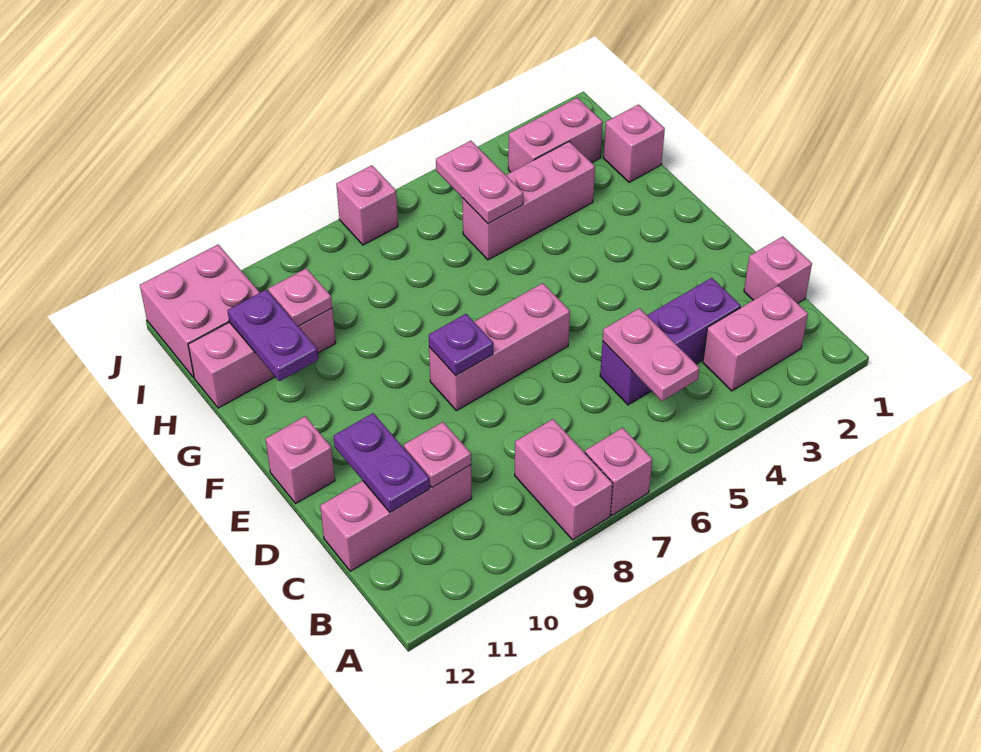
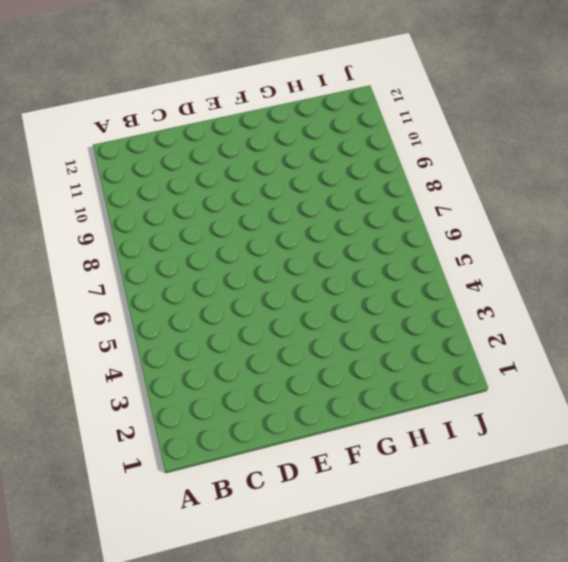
none -> pink brick A7 level 1
none -> pink brick A8:B8 level 1
none -> pink brick B2:B3 level 1

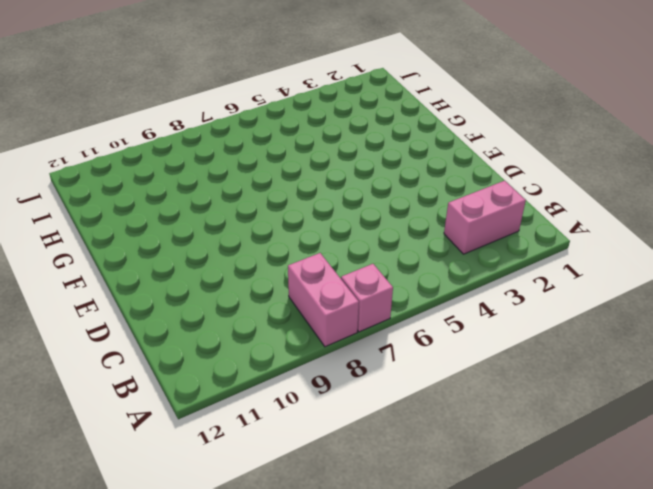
none -> pink brick C1 level 1
none -> purple brick C3:C5 level 1
none -> pink brick C10:C12 level 1

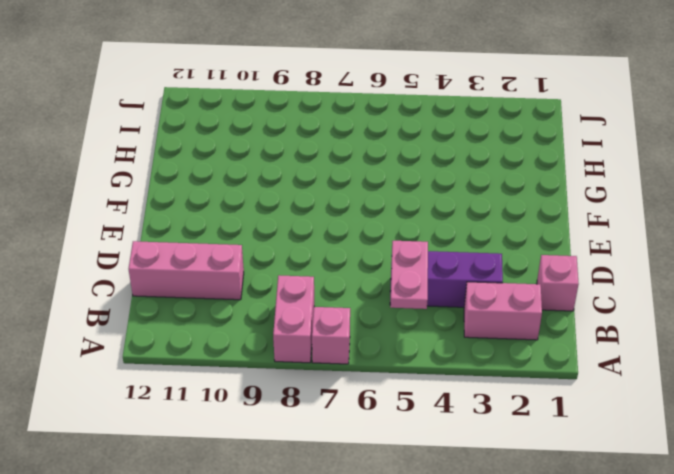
none -> pink brick E6:E8 level 1
none -> pink brick E12 level 1
none -> pink brick H1 level 1

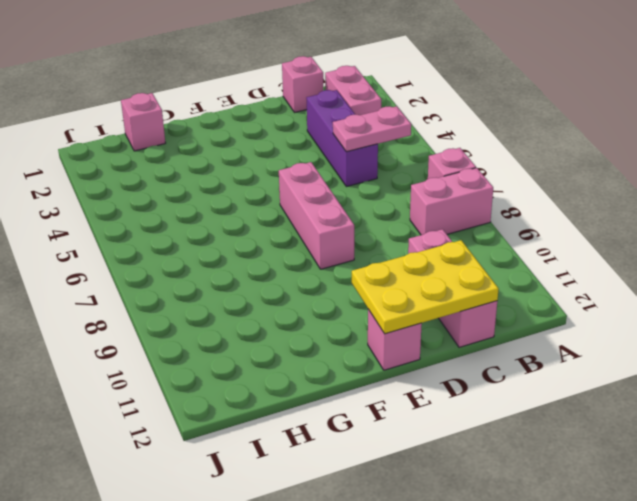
yellow plate C11:E12 level 2 -> purple plate C11:D11 level 2
none -> pink brick H3:H5 level 1
none -> pink brick H10:H12 level 1
none -> pink brick I2:I3 level 1

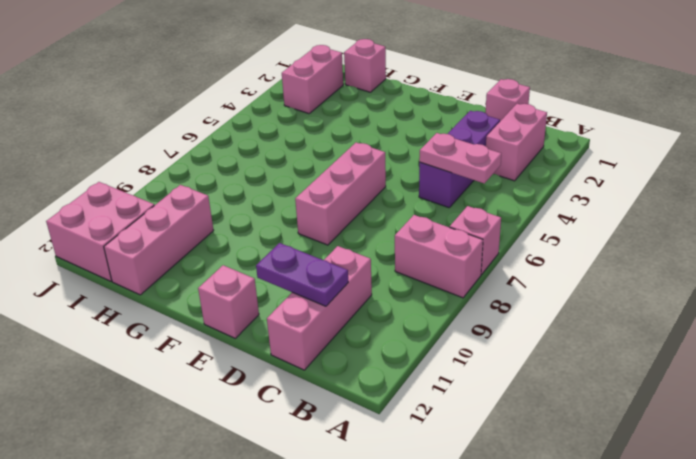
none -> pink brick H3:H5 level 1
none -> pink brick J7 level 1
none -> pink plate C10 level 2

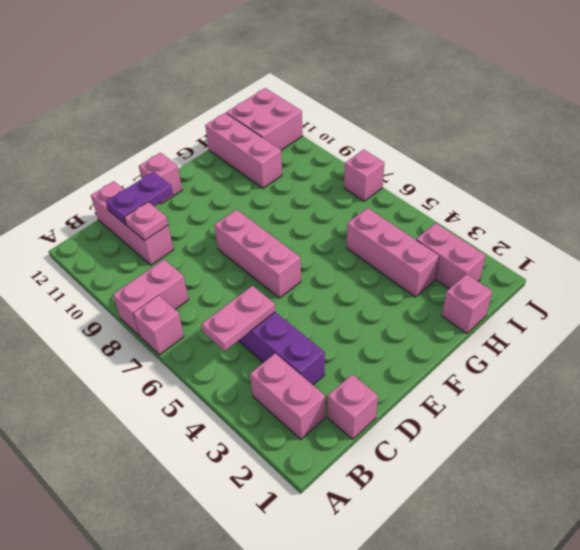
none -> purple plate E8 level 2
none -> purple plate G11:H11 level 2
none -> pink plate H5:I5 level 2

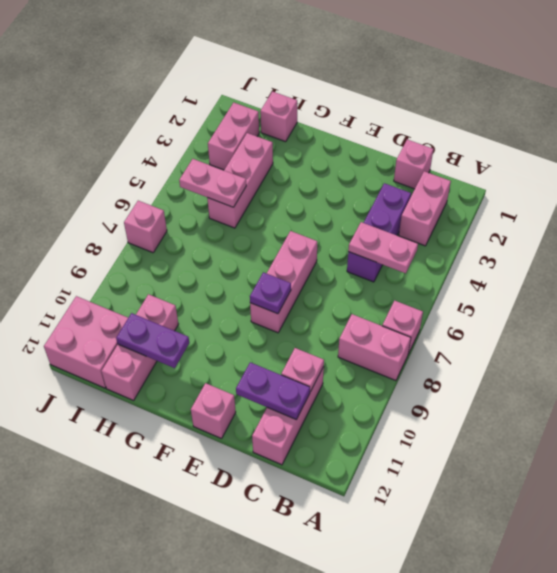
none -> pink plate H10 level 2

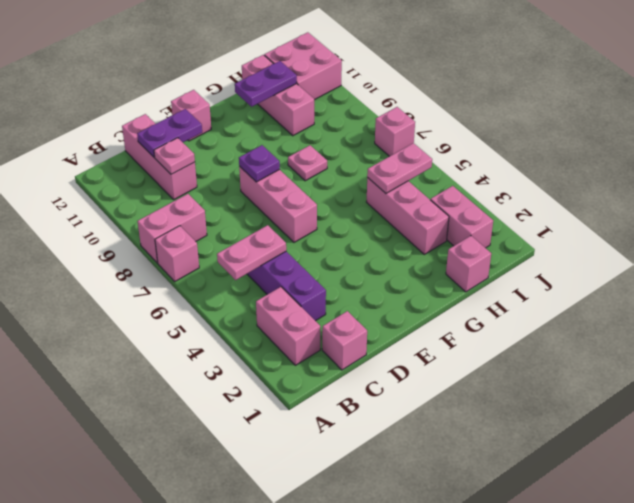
pink plate G8 level 1 -> pink plate H10 level 2

